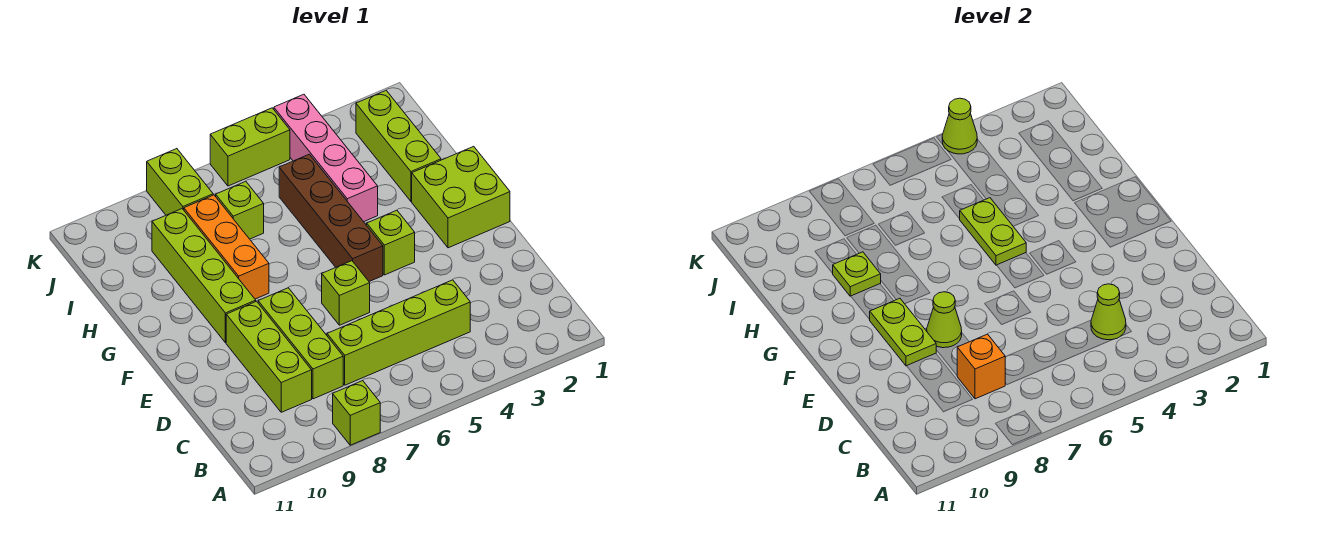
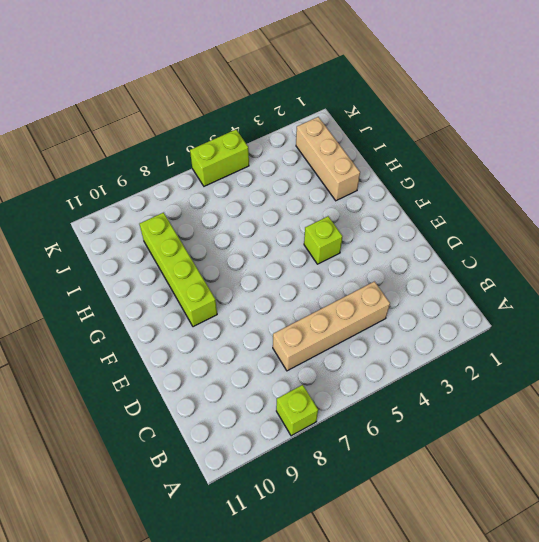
tan brick C4:C7 level 1 -> lime brick C4:C7 level 1
tan brick H2:J2 level 1 -> lime brick H2:J2 level 1
none -> lime brick C8:E8 level 1
none -> lime brick C9:E9 level 1
none -> lime brick E6 level 1

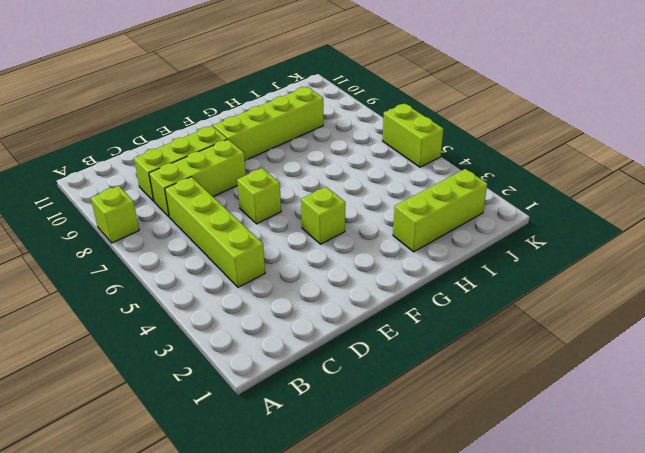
none -> lime brick F1:G2 level 1
none -> brown brick F5:I5 level 1
none -> orange brick G8:I8 level 1

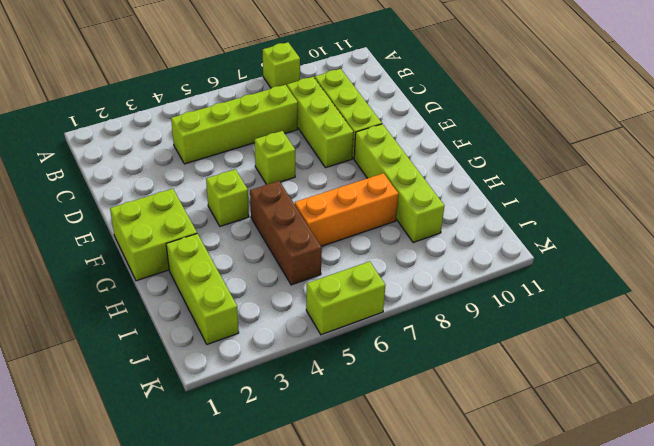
brown brick G5:I5 level 1 -> brown brick F5:I5 level 1
orange brick H6:H8 level 1 -> orange brick G8:I8 level 1
none -> pink brick H4:K4 level 1
none -> lime brick I7 level 1
none -> lime brick J8:K8 level 1

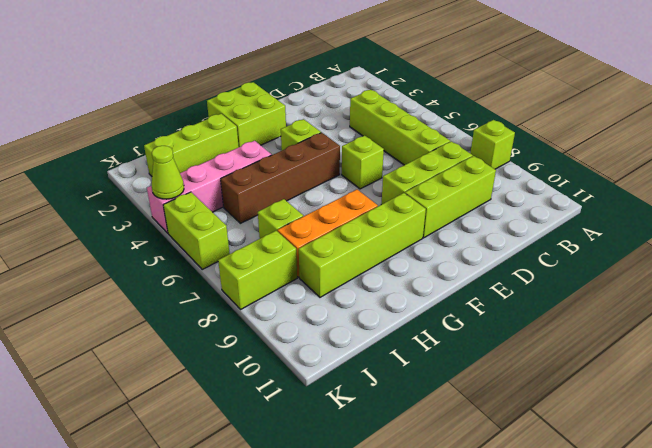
none -> lime cone C4 level 2
none -> orange brick C8 level 2
none -> lime cone E8 level 2

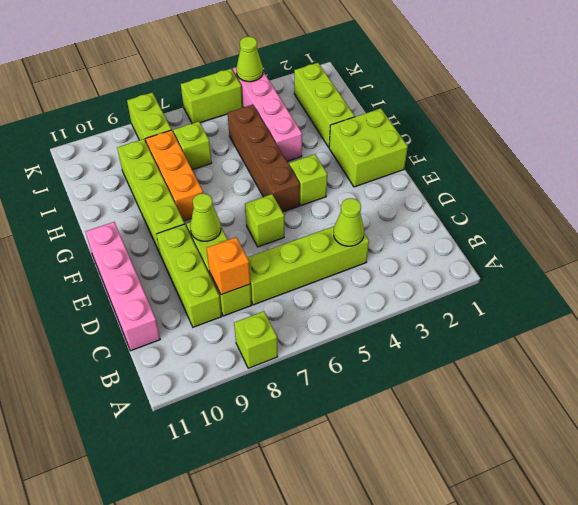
pink brick C11:F11 level 1 -> none
none -> lime plate E9:F9 level 2
none -> lime plate G5:H5 level 2
none -> lime plate H9 level 2

